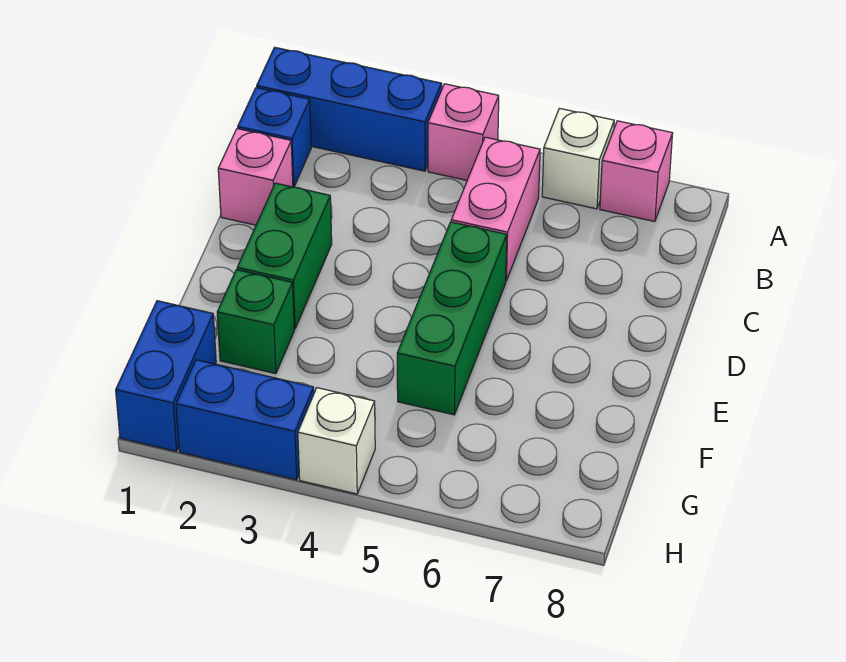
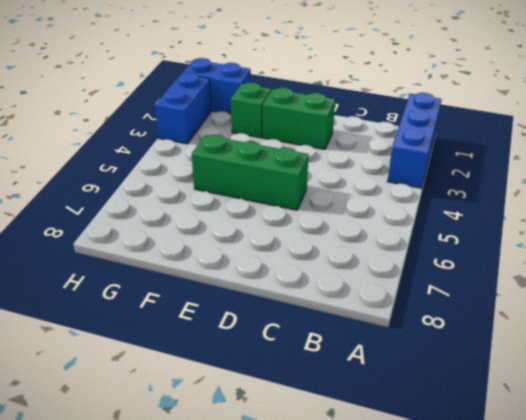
none -> pink brick A4 level 1
none -> white brick A6 level 1
none -> pink brick A7 level 1

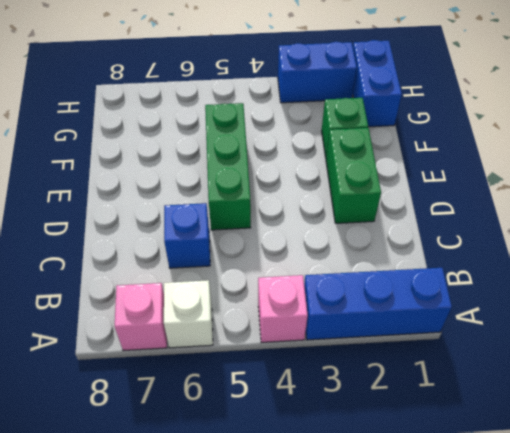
blue brick C6 level 1 -> blue brick B1 level 1
none -> pink brick B5:C5 level 1
none -> pink brick C1 level 1
none -> white brick H4 level 1

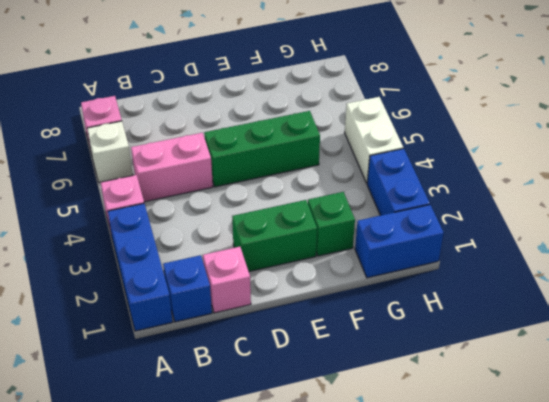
white brick H4:H5 level 1 -> white brick H4 level 1

